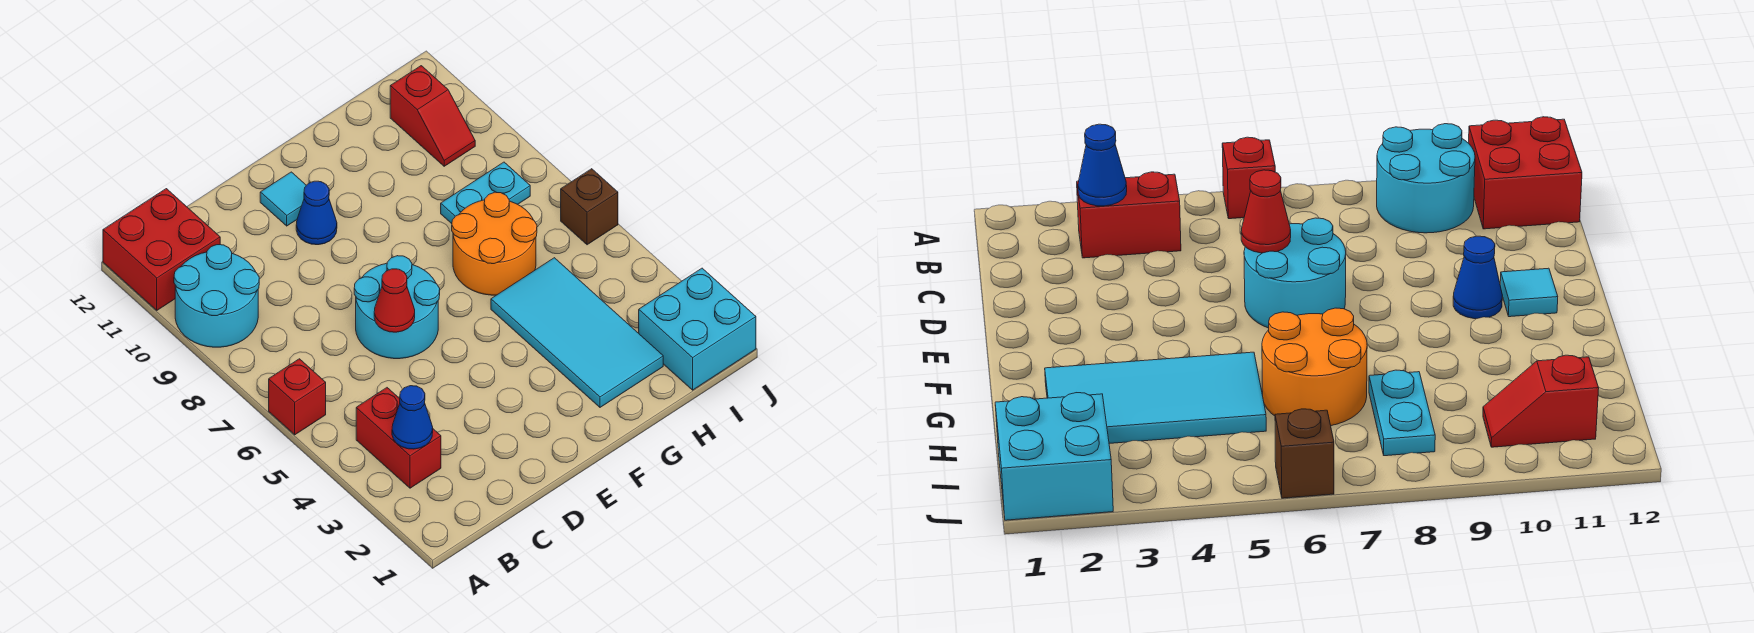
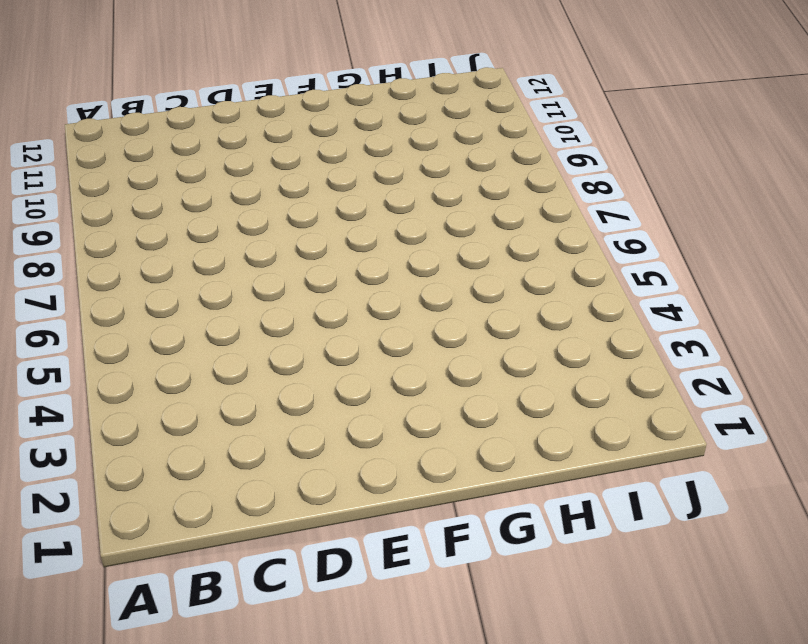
none -> red brick A6 level 1
none -> cyan round brick A9:B10 level 1
none -> red brick A11:B12 level 1

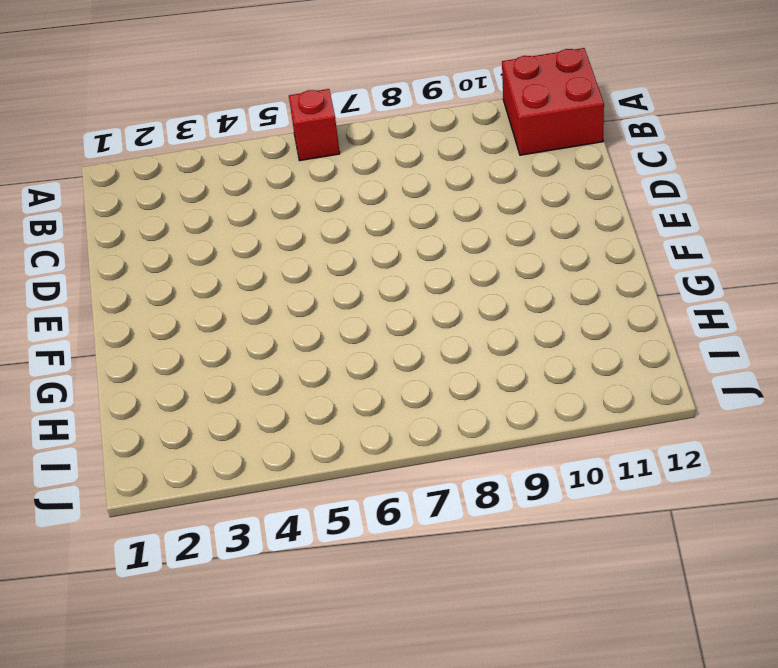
none -> cyan round brick A9:B10 level 1
none -> red brick B3:B4 level 1
none -> cyan round brick D6:E7 level 1

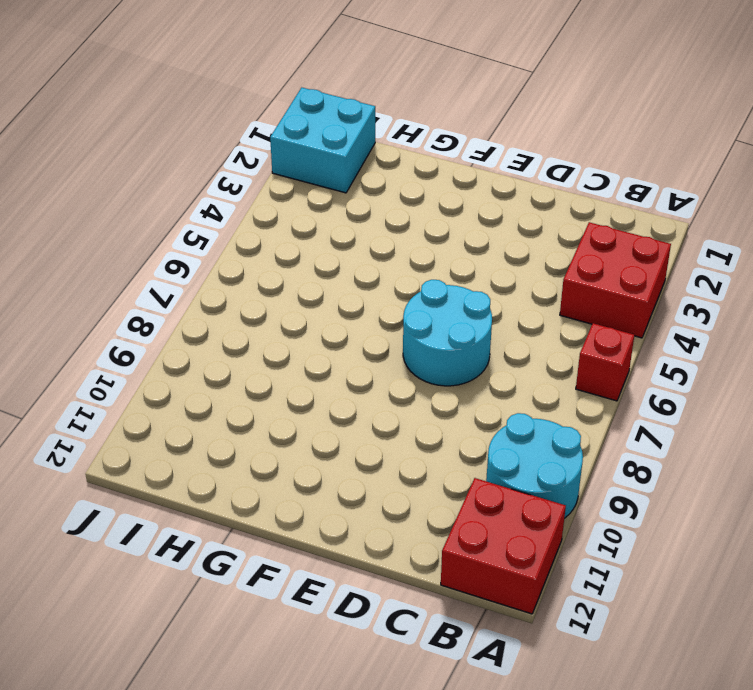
red brick A3:B4 level 1 -> red brick B3:B4 level 1
none -> blue cone E10 level 1
none -> cyan tile E11 level 1
none -> cyan tile G2:H5 level 1

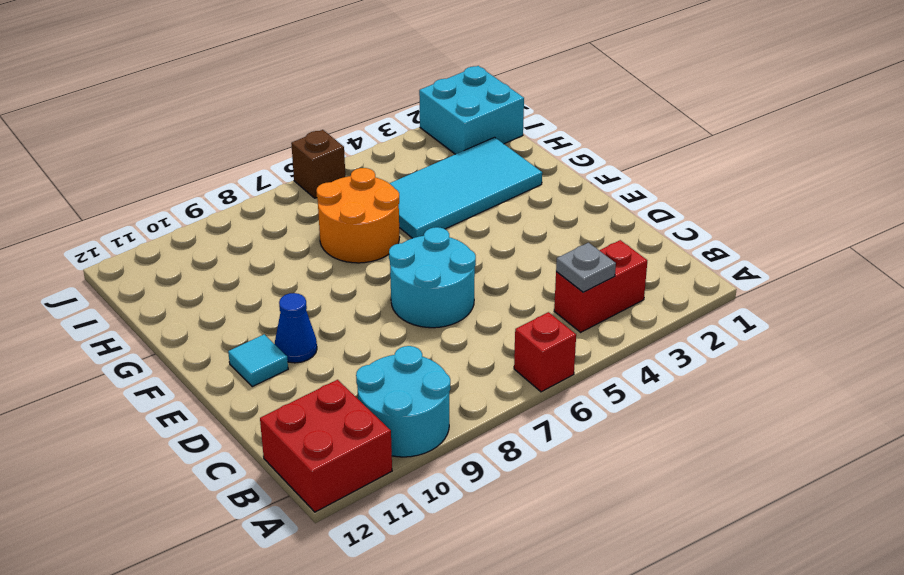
grey plate B4 level 2 -> none
none -> cyan plate H8:I8 level 1
none -> red slope I10:I11 level 1 top 11
none -> blue cone B3 level 2

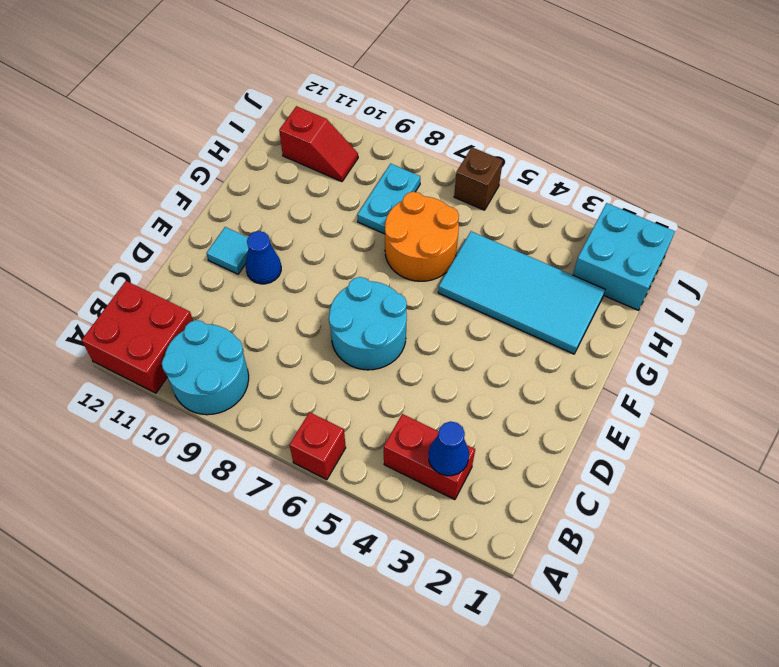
none -> red cone D6 level 2

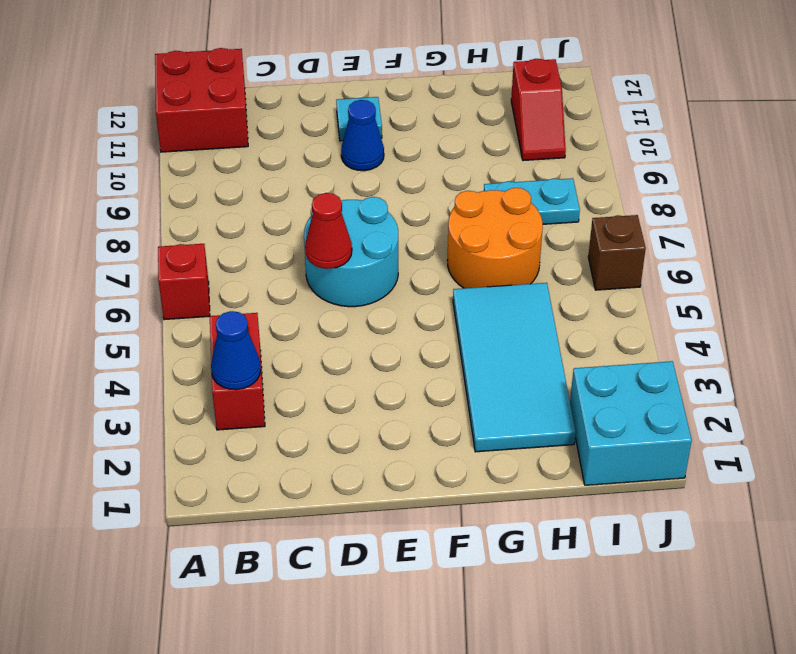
none -> cyan round brick A9:B10 level 1

